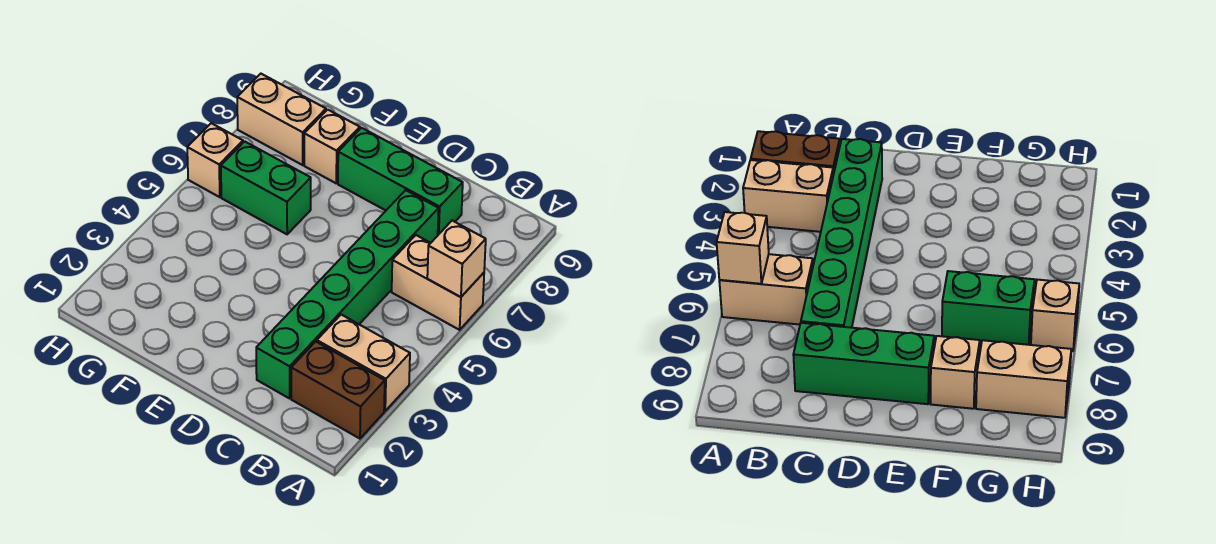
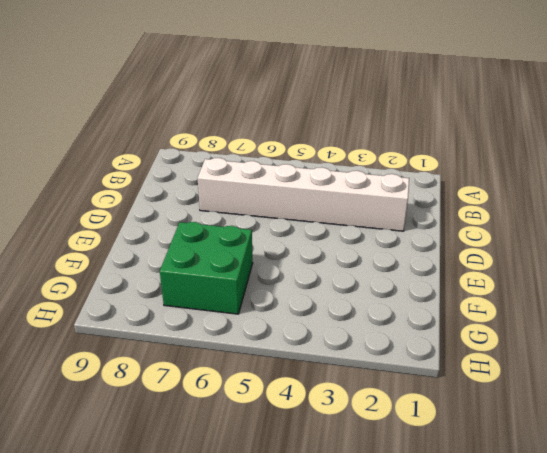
white brick C2:C7 level 1 -> green brick C2:C7 level 1
green brick F6:G7 level 1 -> green brick F6:G6 level 1
none -> brown brick A2:B2 level 1
none -> tan brick A3:B3 level 1

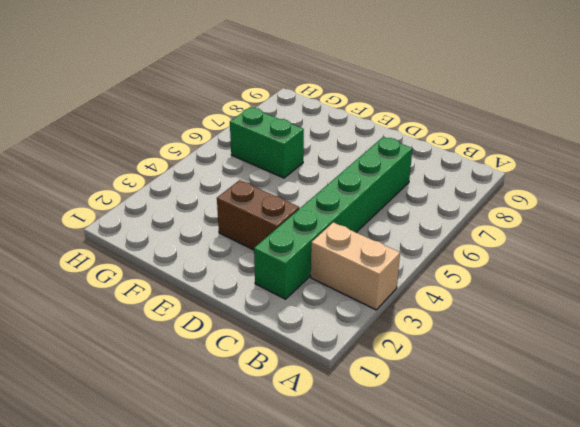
brown brick D3:E3 level 1 -> brown brick A2:B2 level 1
none -> tan brick A6:B6 level 1
none -> green brick C8:E8 level 1

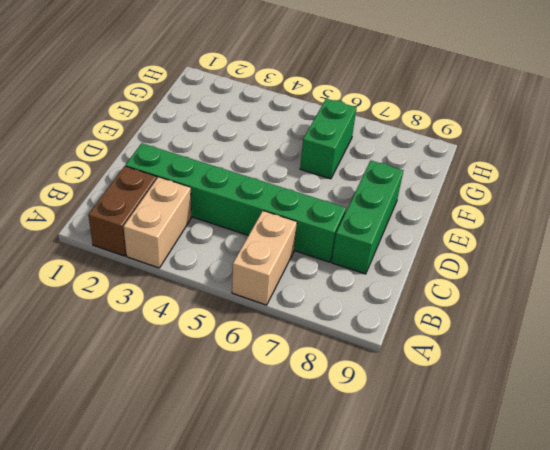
none -> tan brick F8 level 1
none -> tan brick G8:H8 level 1

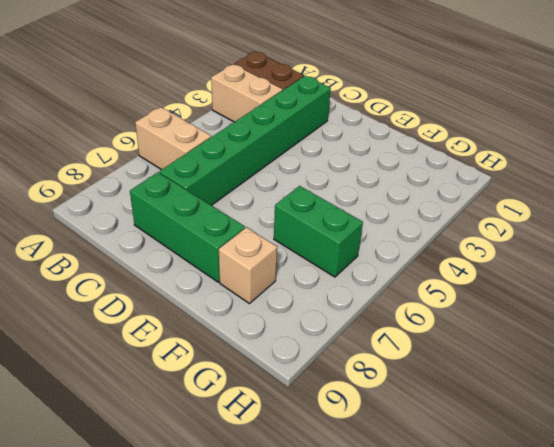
none -> tan brick G8:H8 level 1
none -> tan brick H6 level 1

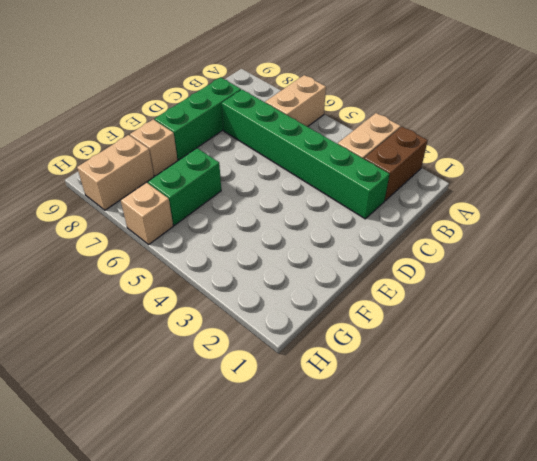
none -> tan brick A6 level 2

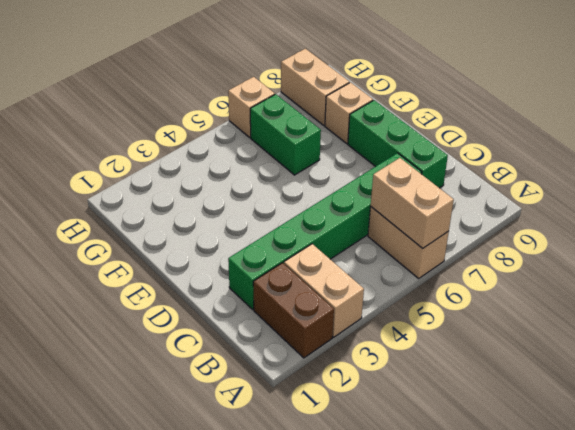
tan brick A6:B6 level 2 -> tan brick A6 level 2

